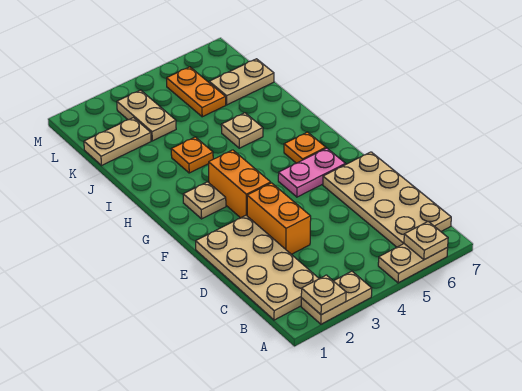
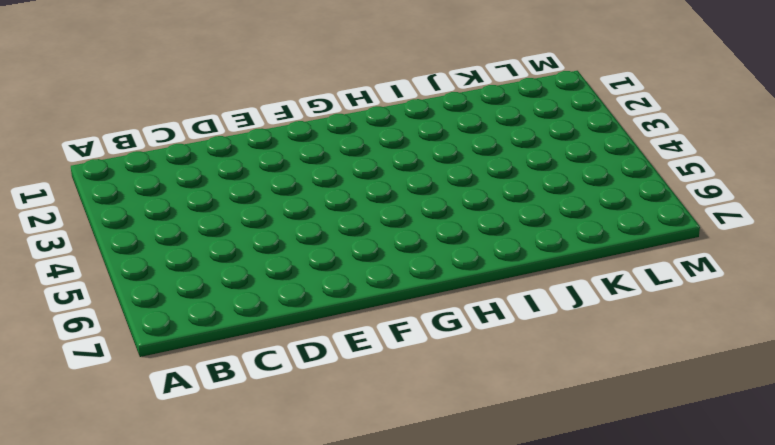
none -> tan plate A2:A3 level 1
none -> tan plate A5:A6 level 1
none -> tan plate B1:E2 level 1

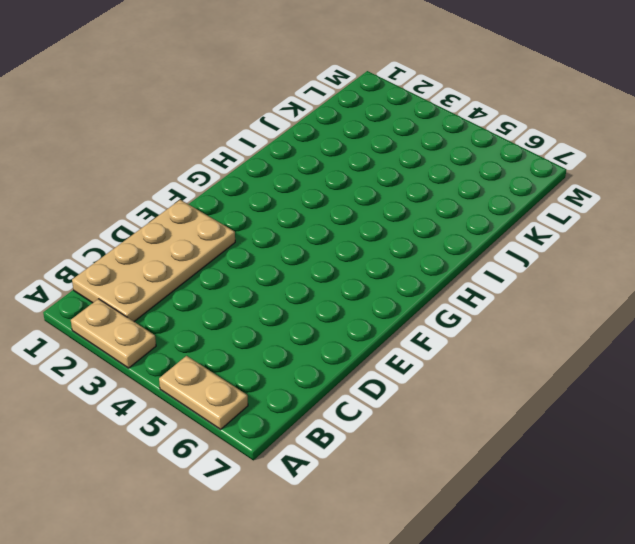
none -> tan plate B6:E7 level 1
none -> orange brick D3:E3 level 1
none -> orange brick F3:G3 level 1

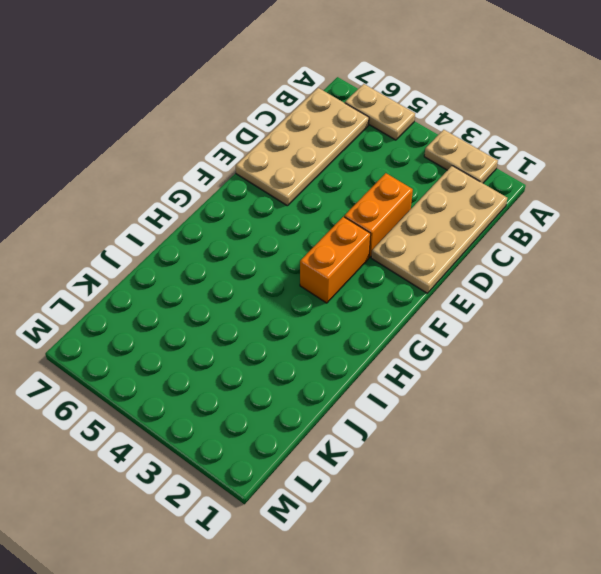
none -> pink plate F5:F6 level 1
none -> tan plate G2 level 1
none -> orange plate G6 level 1

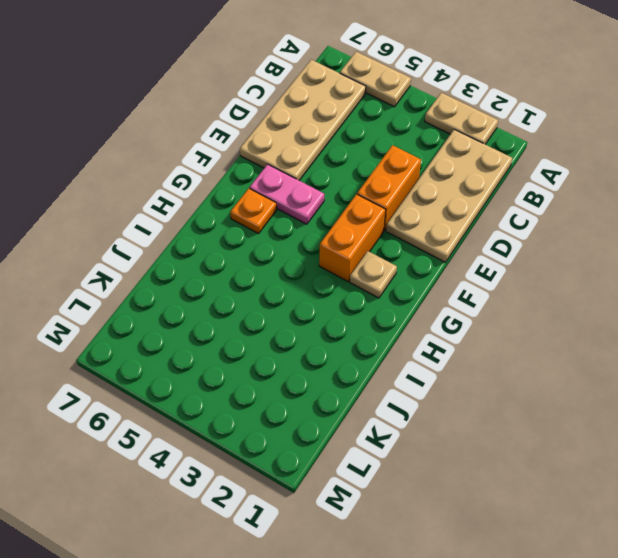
none -> orange plate I3 level 1
none -> tan plate I5 level 1
none -> tan plate K1:K2 level 1

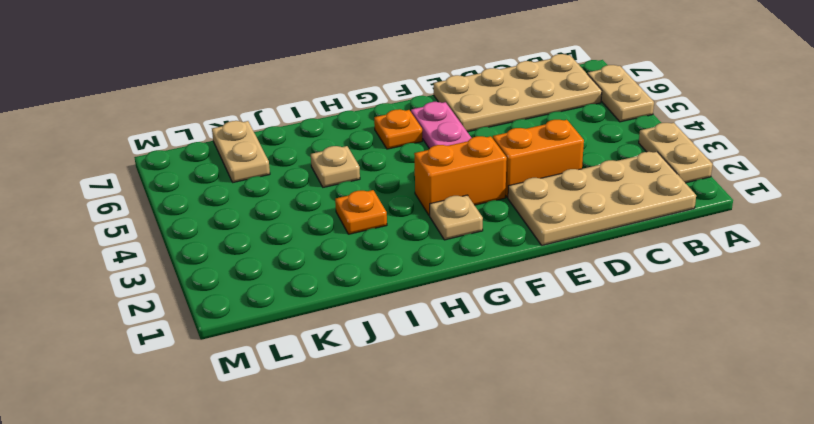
none -> tan plate K1:K2 level 1
none -> tan plate K3:L3 level 1
none -> orange plate K5:L5 level 1

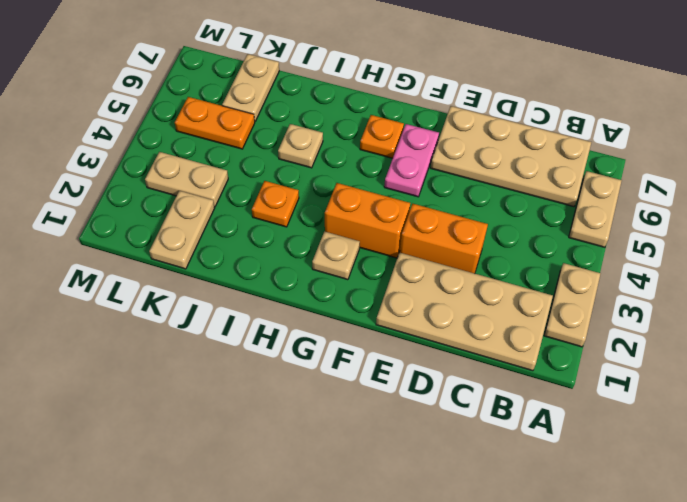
none -> tan plate A2 level 2
none -> tan plate A6 level 2

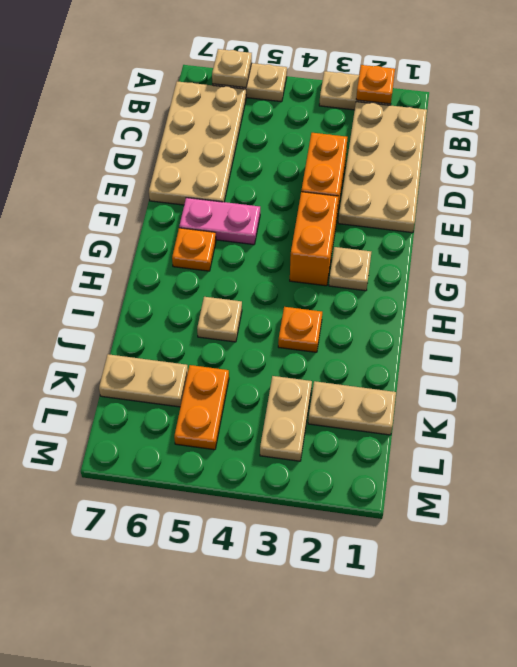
orange plate A2 level 2 -> tan plate A2 level 2

